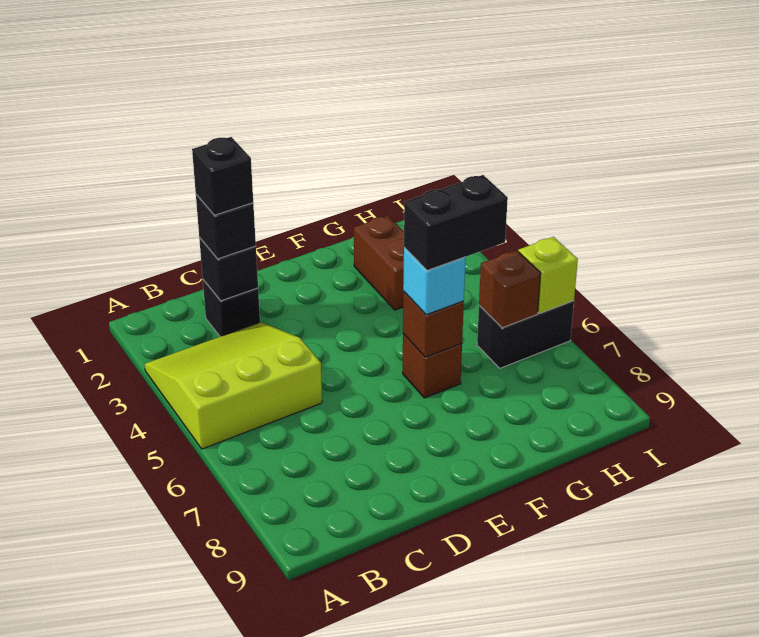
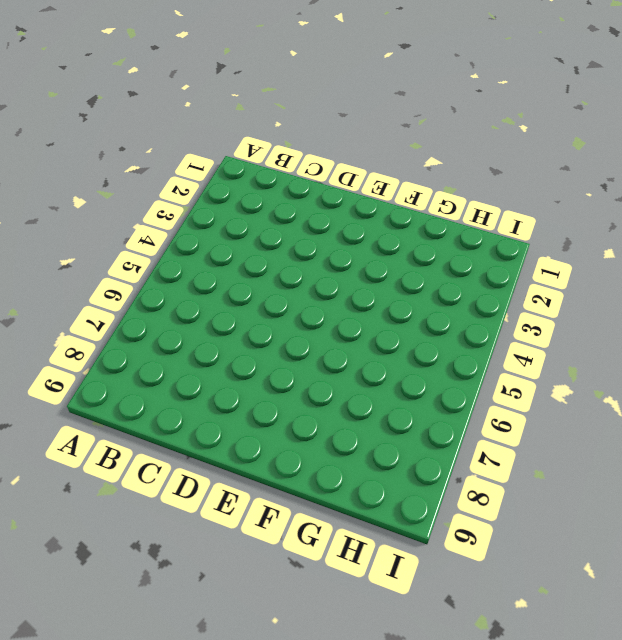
none -> lime slope A3:C5 level 1 top 5
none -> black brick C2 level 1
none -> brown brick F6 level 1

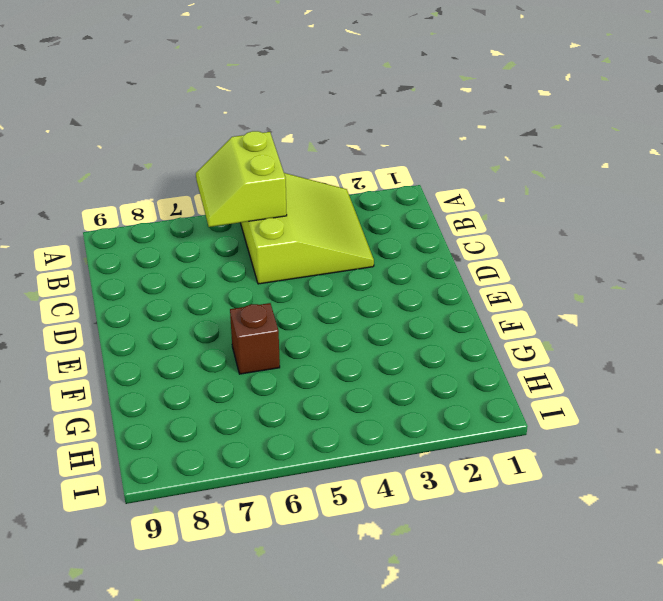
lime slope A5:B6 level 2 top 5 -> none
none -> black brick C2 level 1
none -> brown brick G2:G3 level 1
none -> black brick H6:I6 level 1

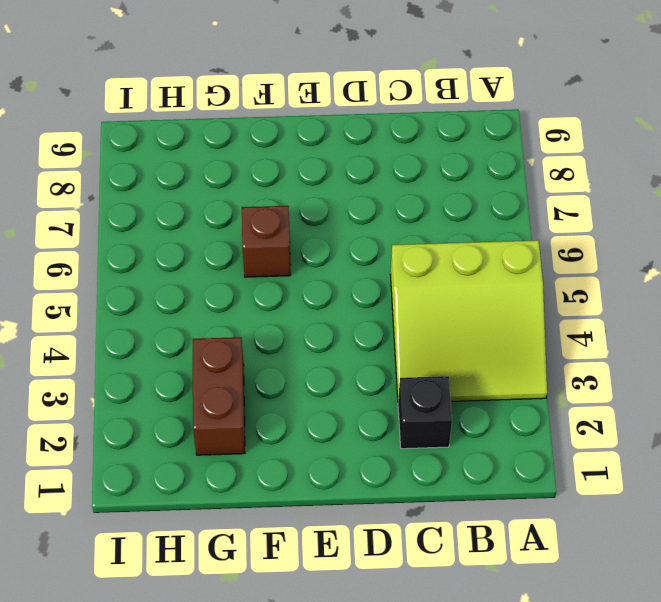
none -> black brick H6:I6 level 1
none -> black brick C2 level 2
none -> brown brick F6 level 2

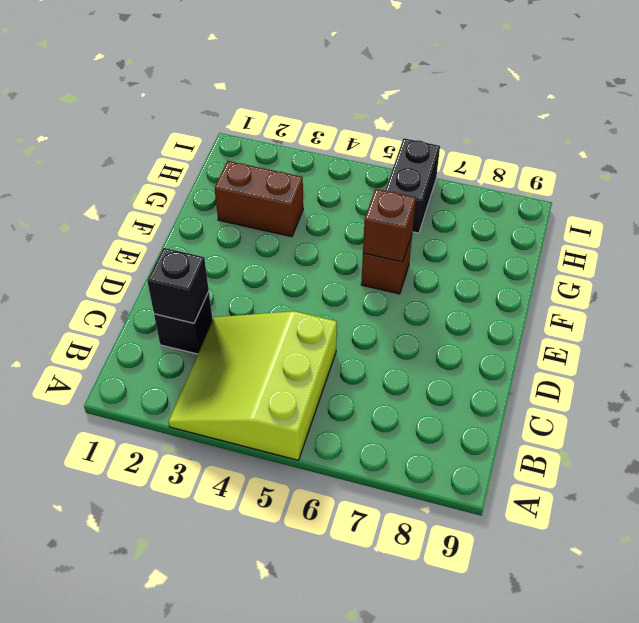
none -> brown brick H6 level 2
none -> lime brick I6 level 2
none -> black brick C2 level 3

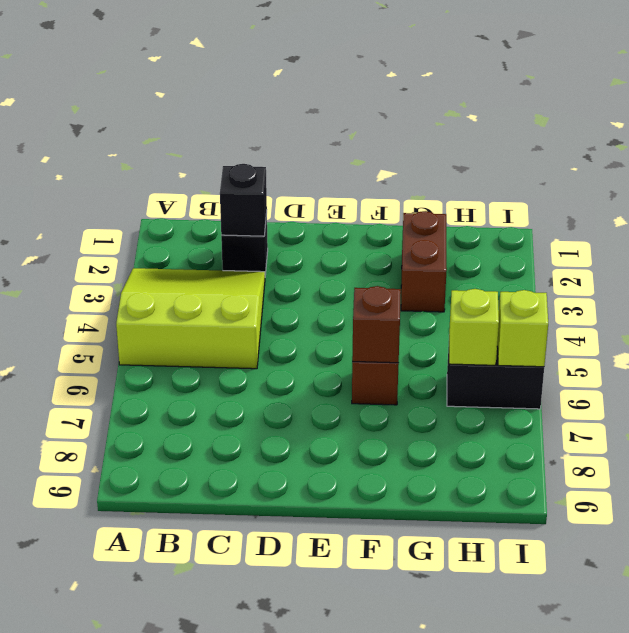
lime brick H6 level 2 -> brown brick H6 level 2
none -> black brick C2 level 3
none -> cyan brick F6 level 3
none -> black brick C2 level 4

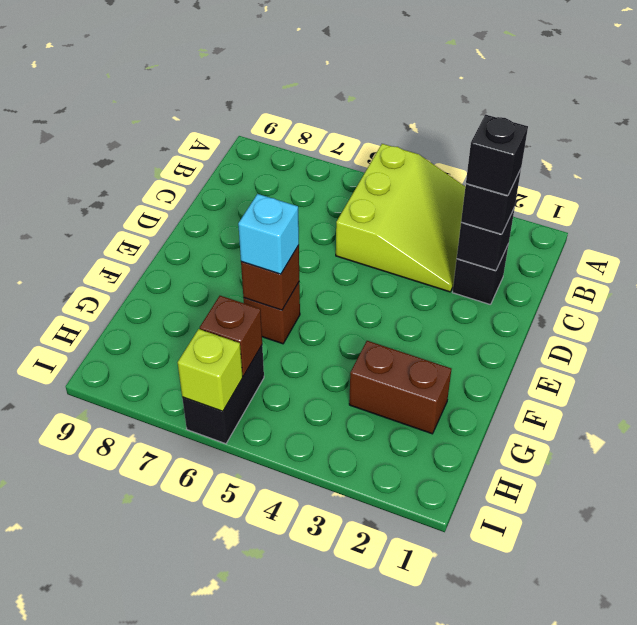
none -> black brick F6:G6 level 4

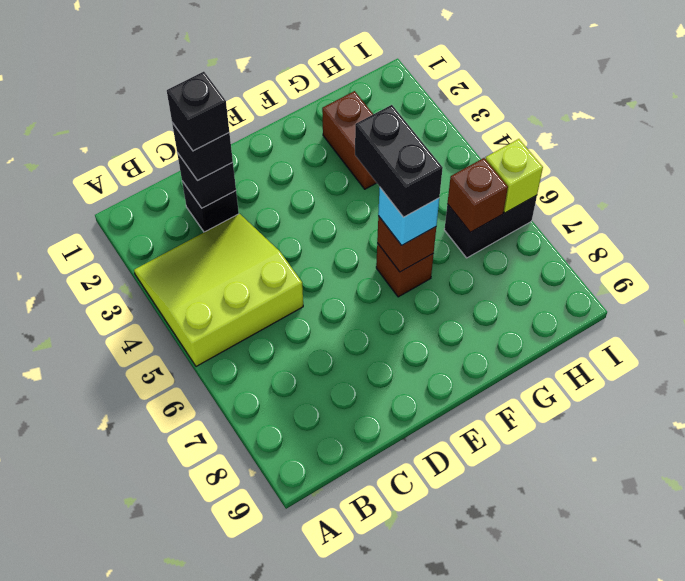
black brick F5:F6 level 4 -> black brick F6:G6 level 4

